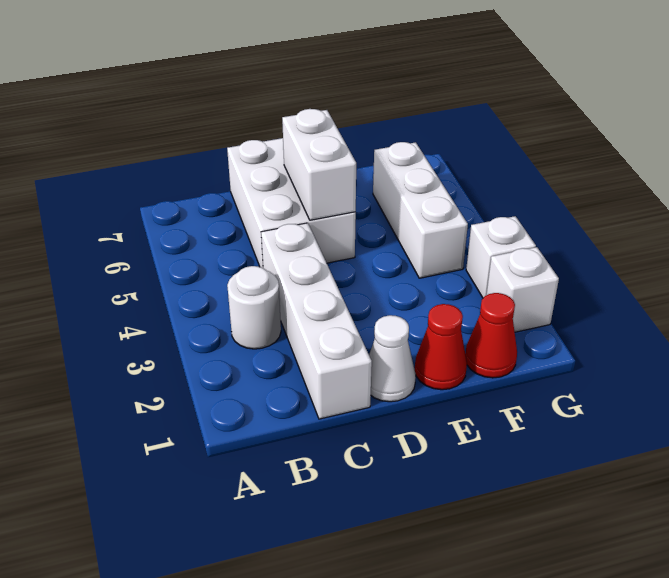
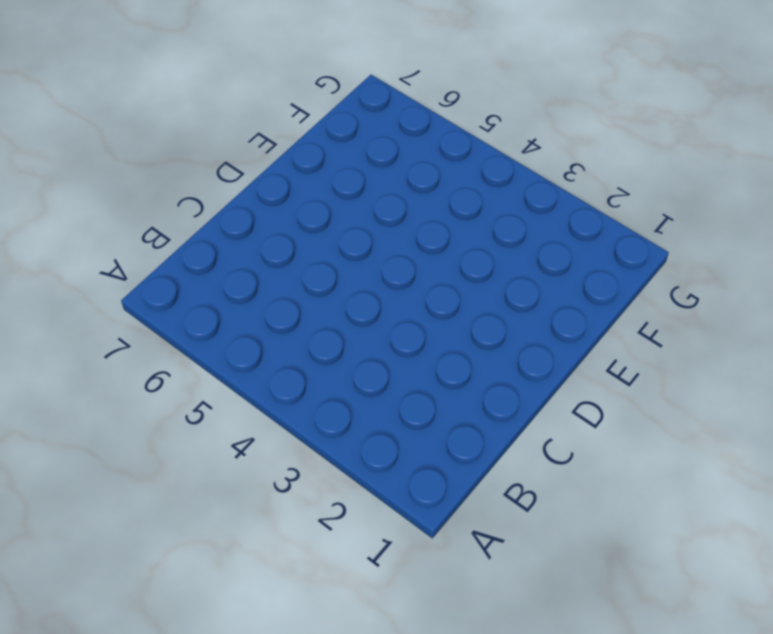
none -> white round brick B3 level 1
none -> white brick C1:C4 level 1

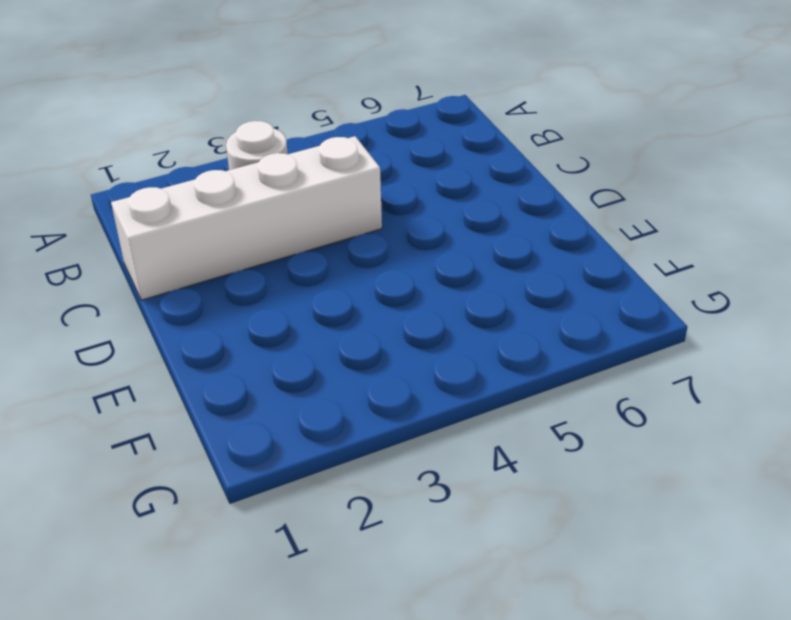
none -> white brick C5:D7 level 1
none -> white cone D1 level 1

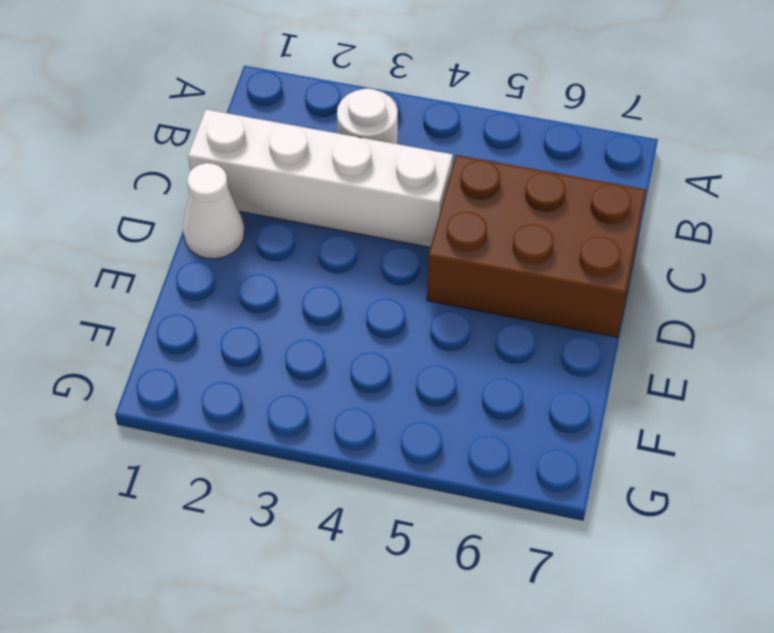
brown brick C5:D7 level 1 -> white brick C5:D7 level 1
none -> red cone E1 level 1
none -> red cone F1 level 1

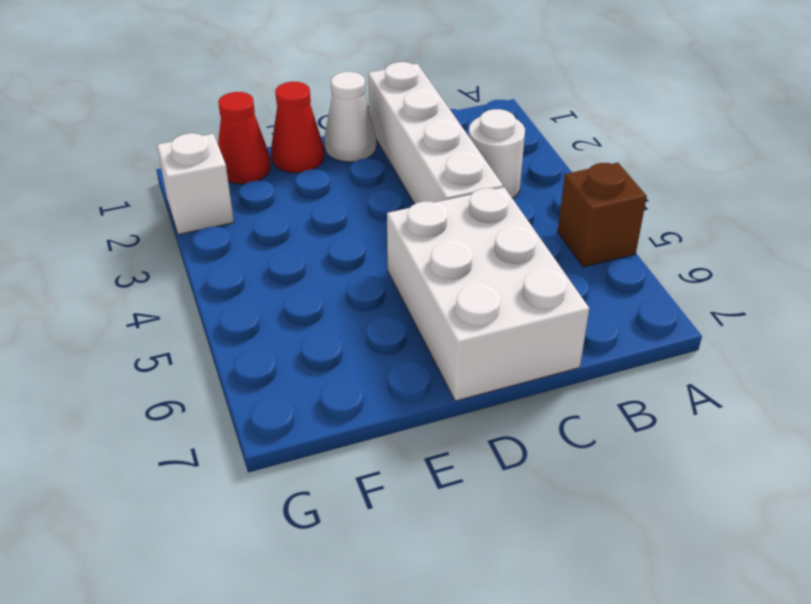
brown brick A5 level 1 -> none
none -> white brick F4:F6 level 1
none -> white brick G3 level 1

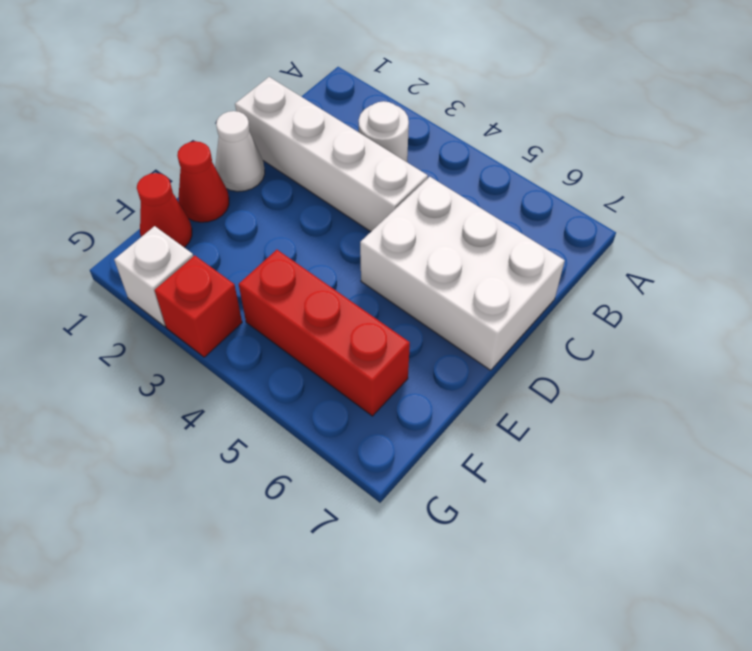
red brick F4:F6 level 1 -> white brick F4:F6 level 1
red brick G3 level 1 -> white brick G3 level 1
none -> white brick D5:D6 level 2

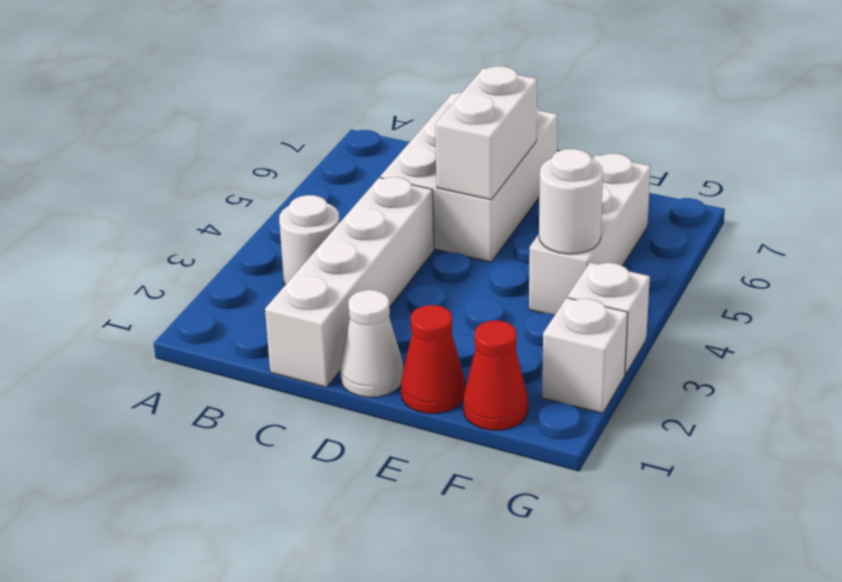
white round brick F4 level 2 -> none

